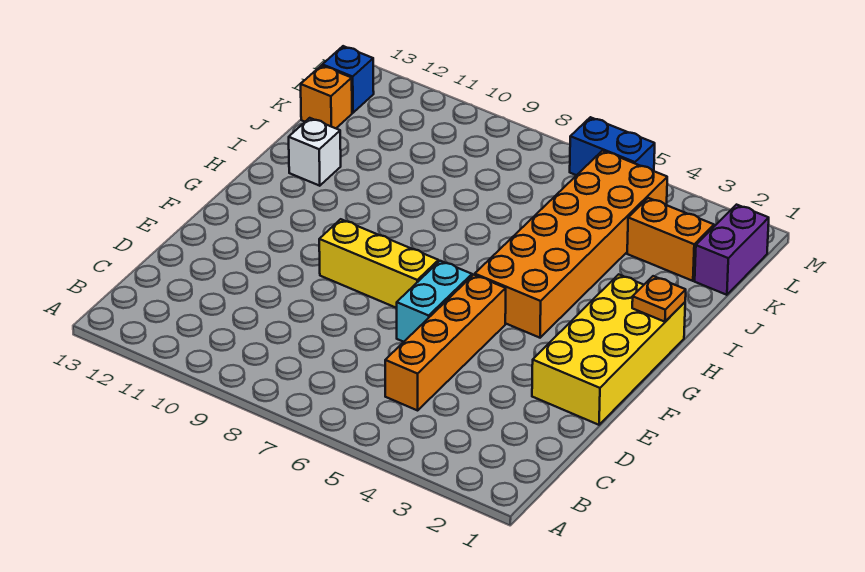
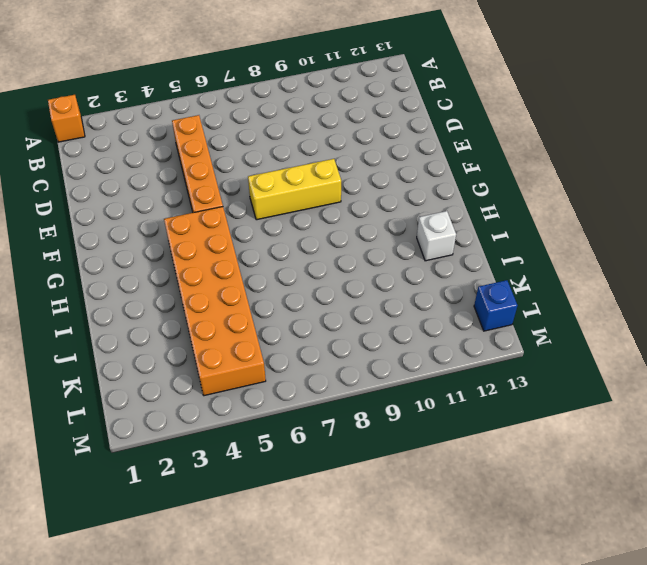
orange brick A1 level 1 -> orange brick K13 level 1
none -> yellow brick E1:H2 level 1
none -> cyan brick E6:F6 level 1
none -> purple brick K1:L1 level 1

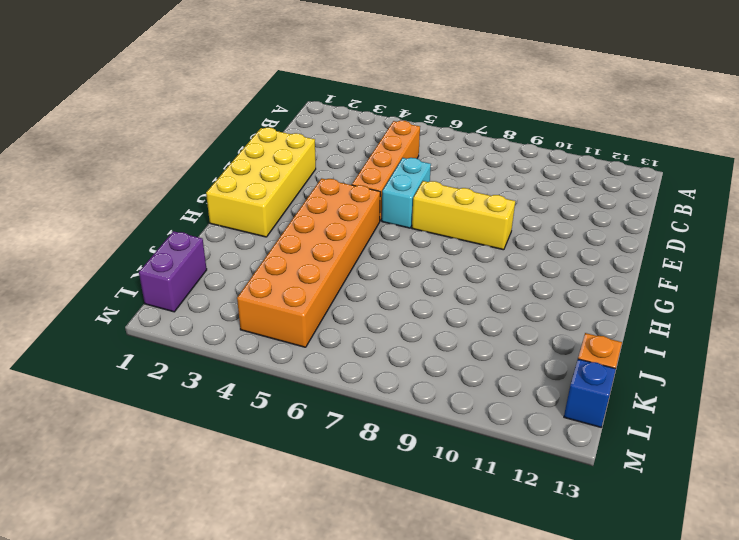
none -> white brick I12 level 1
none -> orange brick K2:K3 level 1
none -> blue brick M5:M6 level 1

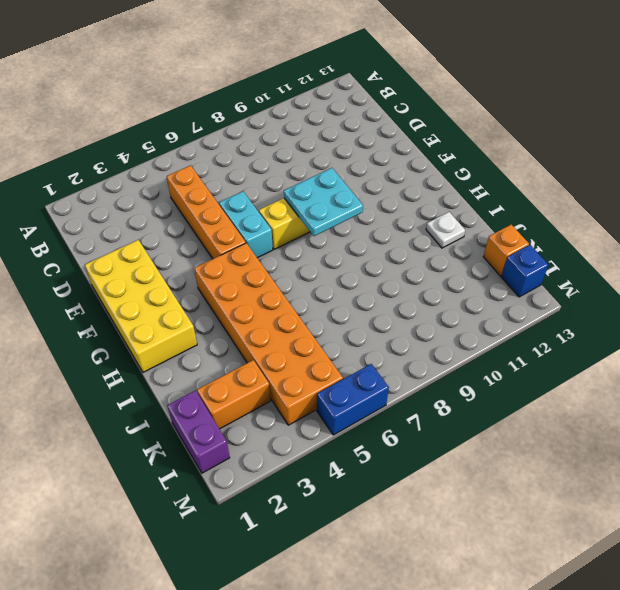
cyan plate F8:G9 level 2 -> none
white plate I12 level 1 -> white brick I12 level 1
none -> orange plate H1 level 2

